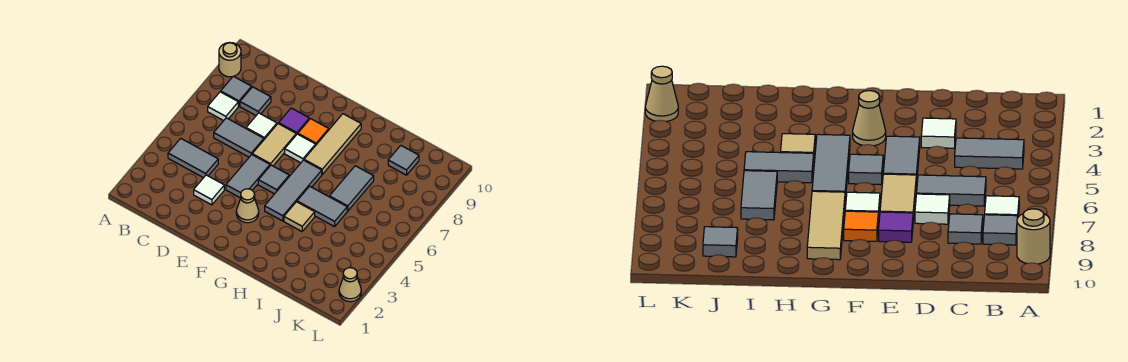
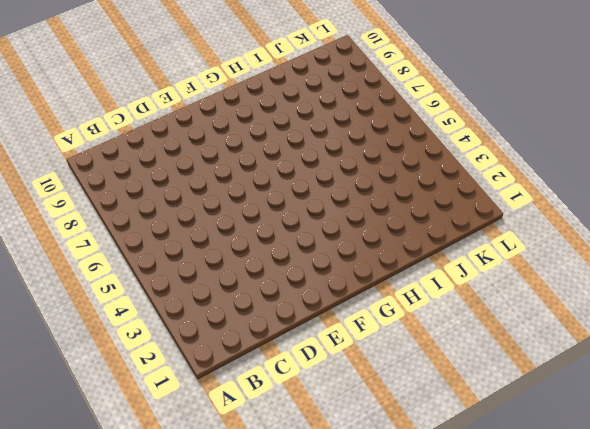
none -> tan round brick A9 level 1
none -> grey tile B4:C4 level 1
none -> white tile B7 level 1

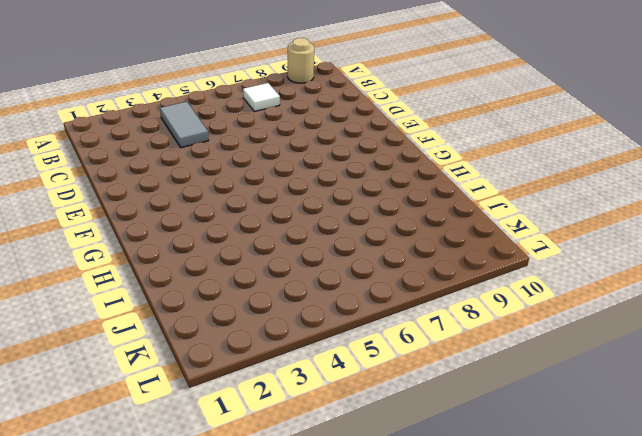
none -> grey tile B8 level 1
none -> grey tile C6:D6 level 1
none -> grey tile C8 level 1

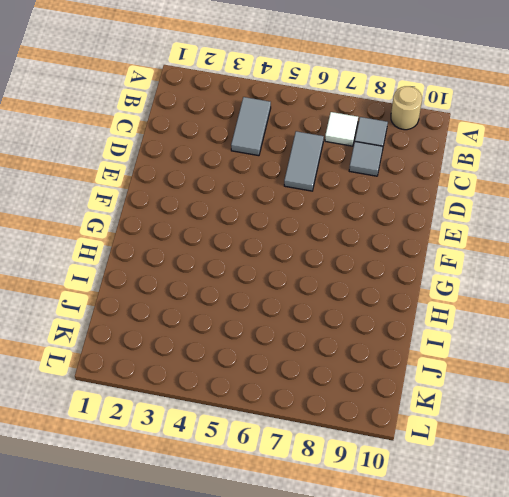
none -> white tile D3 level 1
none -> white tile D7 level 1
none -> grey tile E4:E5 level 1

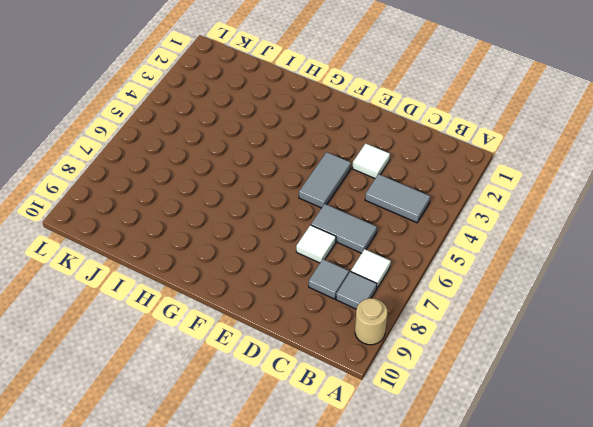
none -> tan tile E6:E7 level 1
none -> purple tile E8 level 1
none -> tan cone F3 level 1

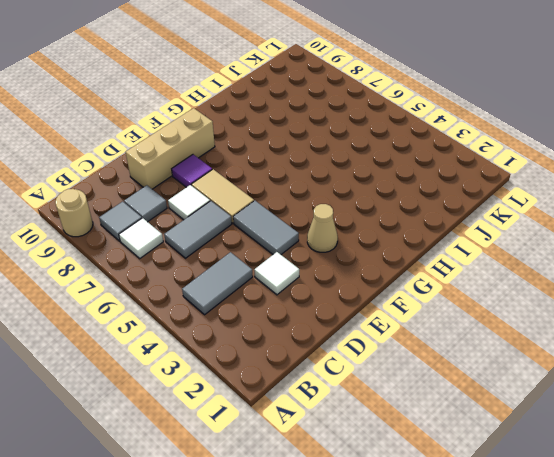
tan brick D9:F9 level 1 -> none
none -> grey tile F5 level 1
none -> white tile F7 level 1
none -> orange tile F8 level 1

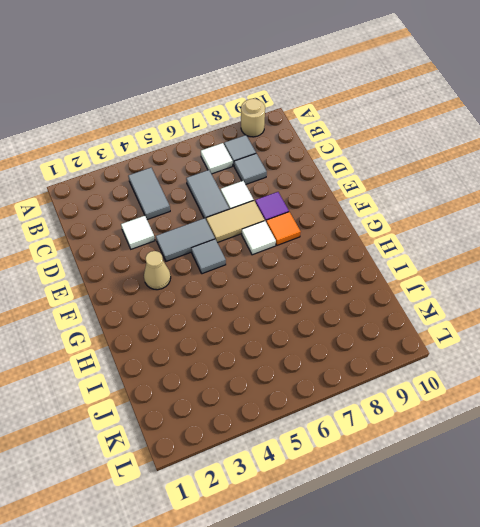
none -> grey tile G4:G6 level 1
none -> tan tile G7:G9 level 1
none -> tan tile H4 level 1

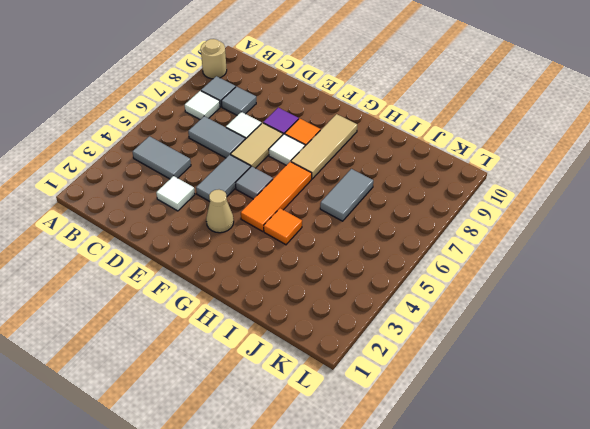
orange tile G4:G6 level 1 -> grey tile G4:G6 level 1
orange tile H4 level 1 -> tan tile H4 level 1
none -> grey tile H5:I5 level 1
none -> grey tile J9 level 1
none -> tan cone L2 level 1

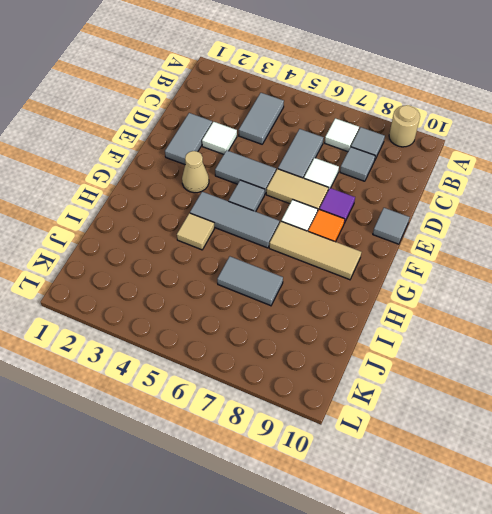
grey tile D2:E2 level 1 -> grey tile H5:I5 level 1
grey tile E10 level 1 -> grey tile J9 level 1
none -> tan cone L2 level 1

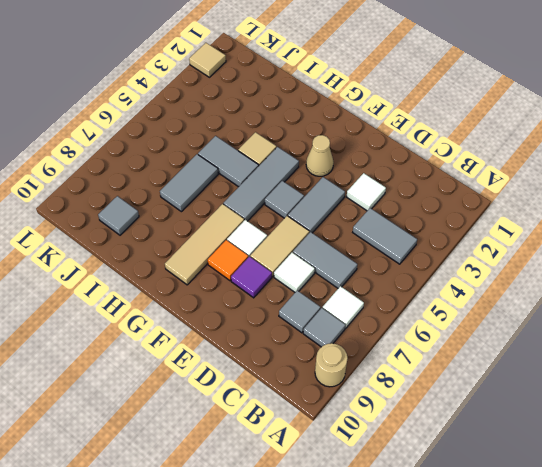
tan tile L2 level 1 -> tan cone L2 level 1

